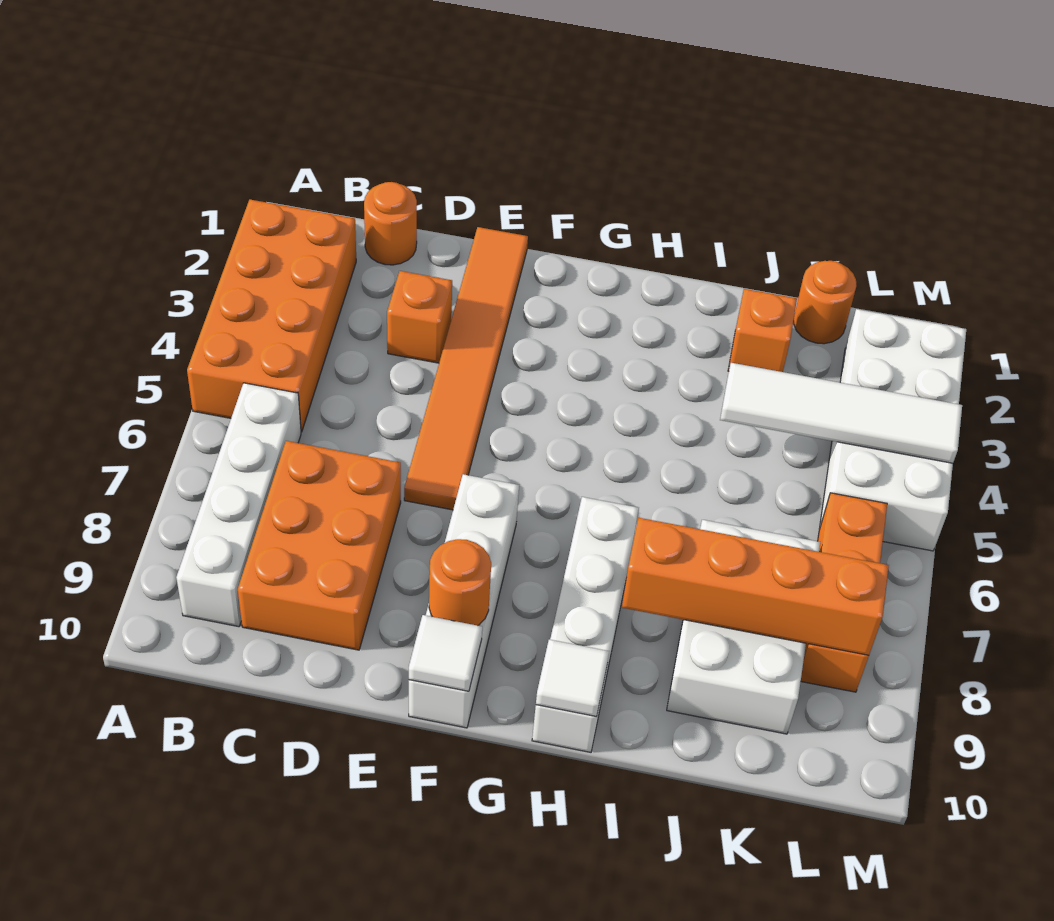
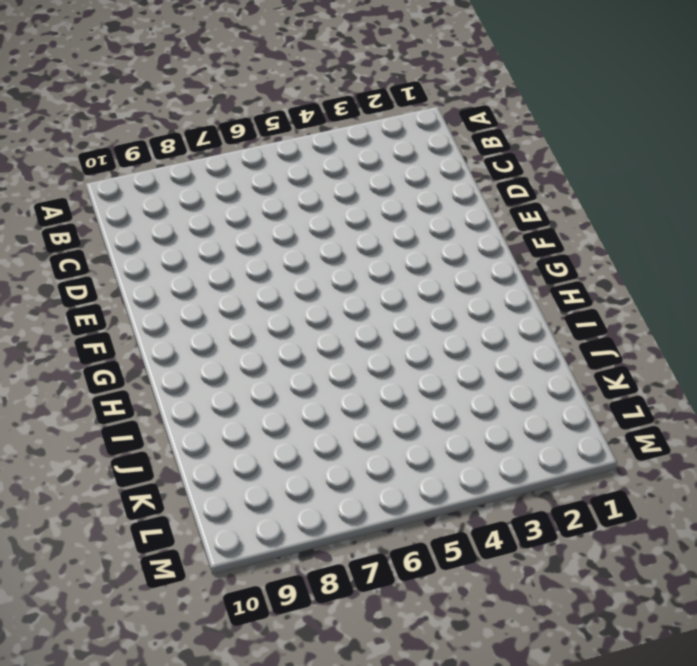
none -> orange brick A2:B5 level 1
none -> white brick B6:B9 level 1
none -> orange round brick C1 level 1

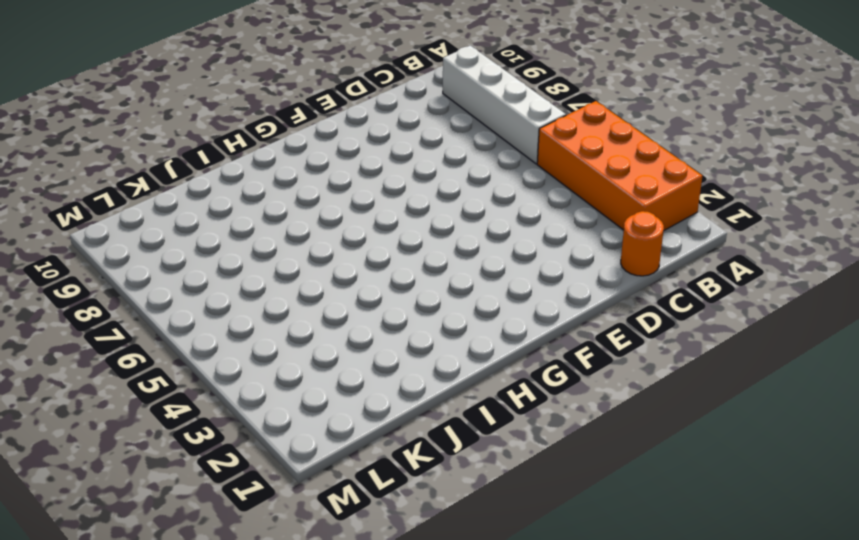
none -> orange brick C7:D9 level 1
none -> orange brick D3 level 1
none -> orange tile E1:E6 level 1

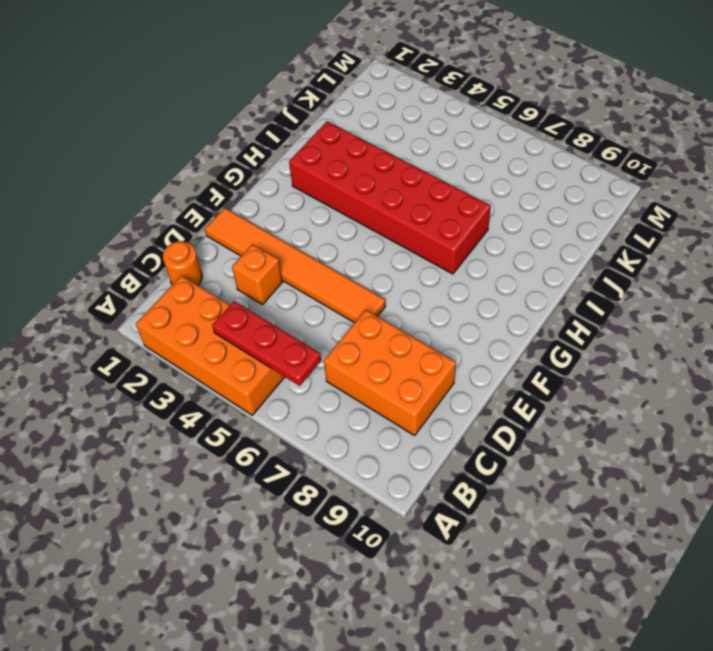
red plate B4:B6 level 2 -> none
red brick H2:I7 level 1 -> white brick H7:H10 level 1
none -> white brick B6:B9 level 1
none -> white brick F7:F10 level 1
none -> orange brick J2 level 1

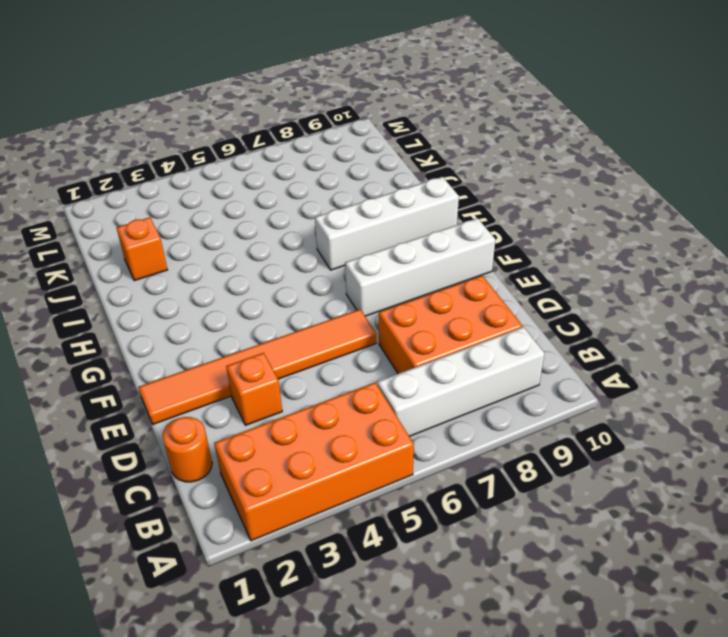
none -> white brick J7:K9 level 1
none -> orange round brick K1 level 1
none -> white brick L2:M5 level 1

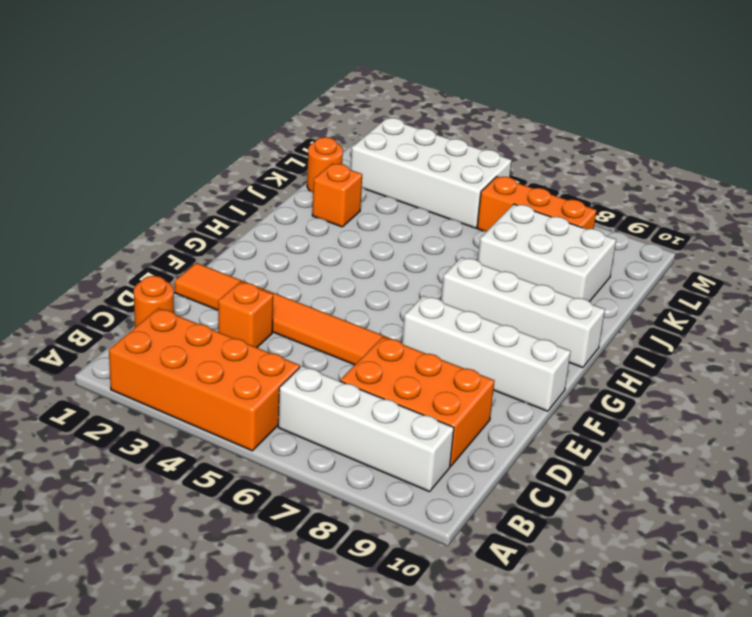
none -> orange round brick F9 level 2
none -> white tile F10 level 2
none -> white tile H10 level 2

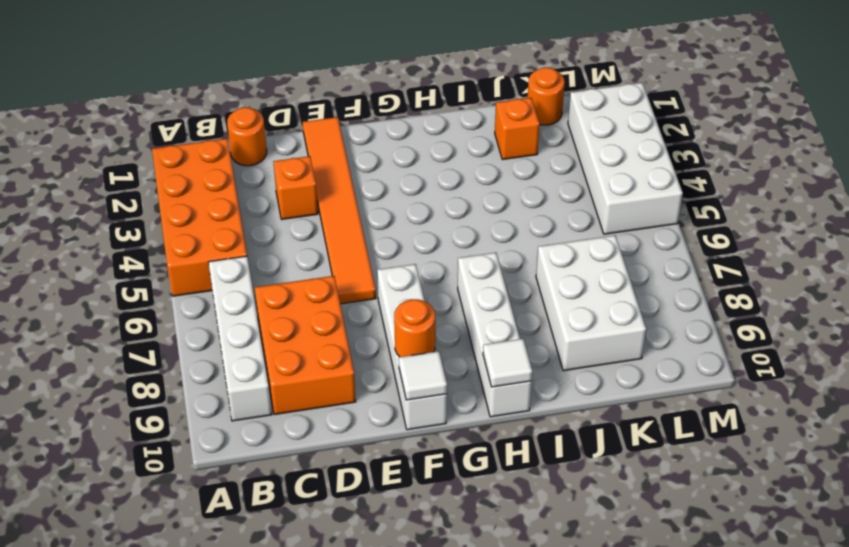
none -> orange brick L6:L8 level 1
none -> orange brick I8:L8 level 2
none -> white tile J4:M4 level 2

